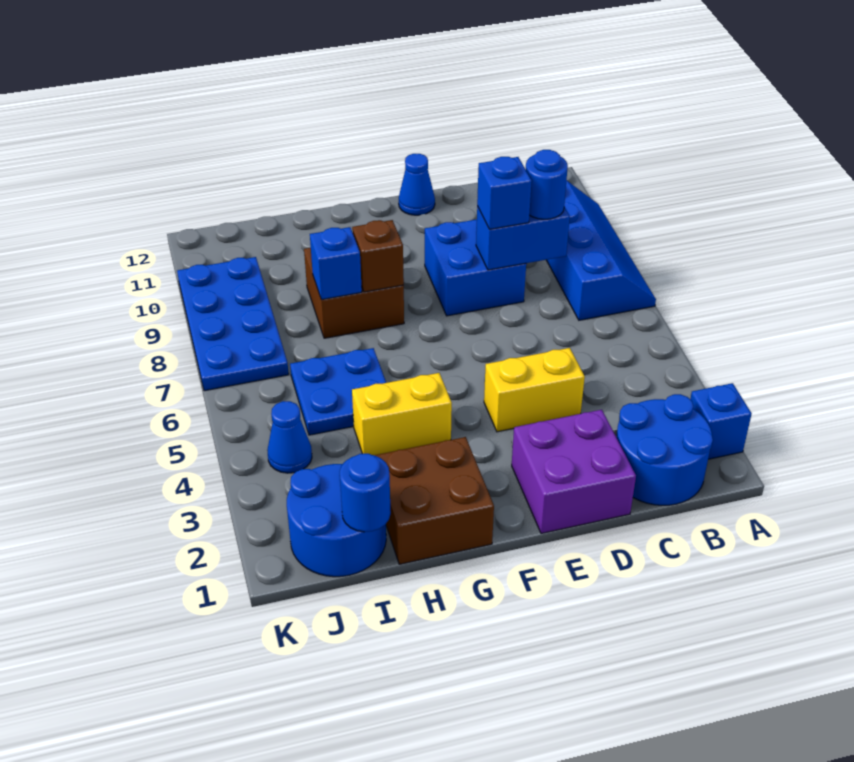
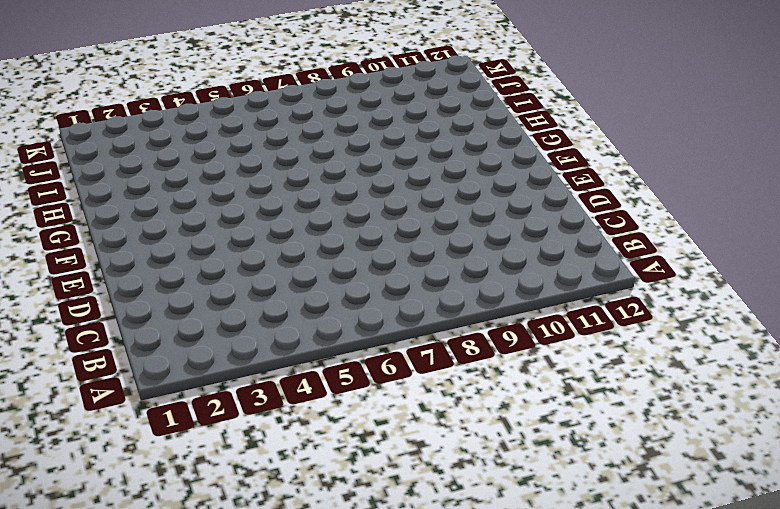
none -> blue brick A2 level 1
none -> blue slope A7:B10 level 1 top B
none -> blue round brick B1:C2 level 1

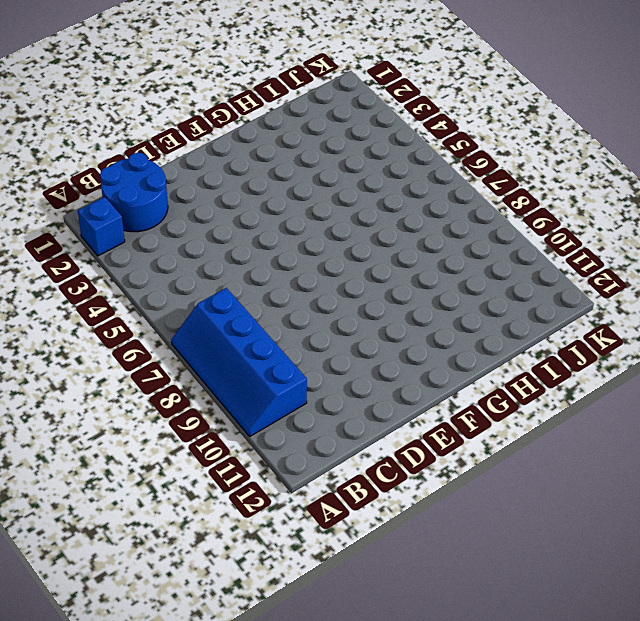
none -> purple brick D1:E2 level 1
none -> yellow brick D4:E4 level 1
none -> blue brick D8:E9 level 1

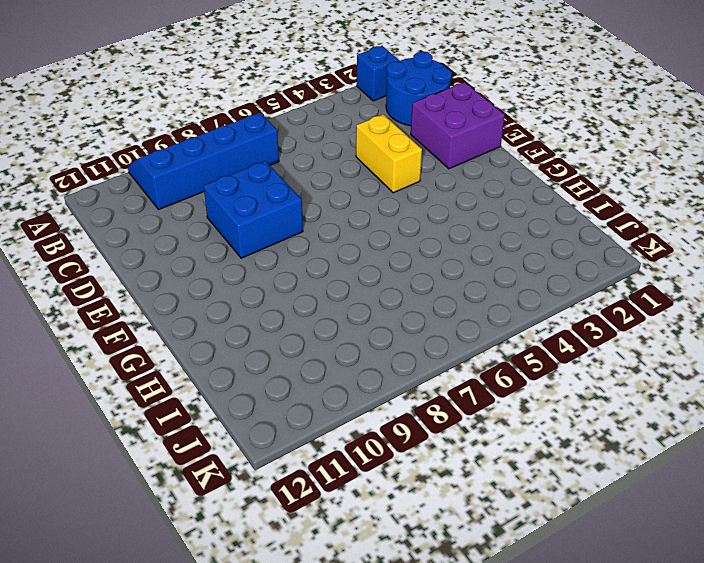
none -> blue cone E12 level 1
none -> brown brick G1:H2 level 1
none -> yellow brick G4:H4 level 1

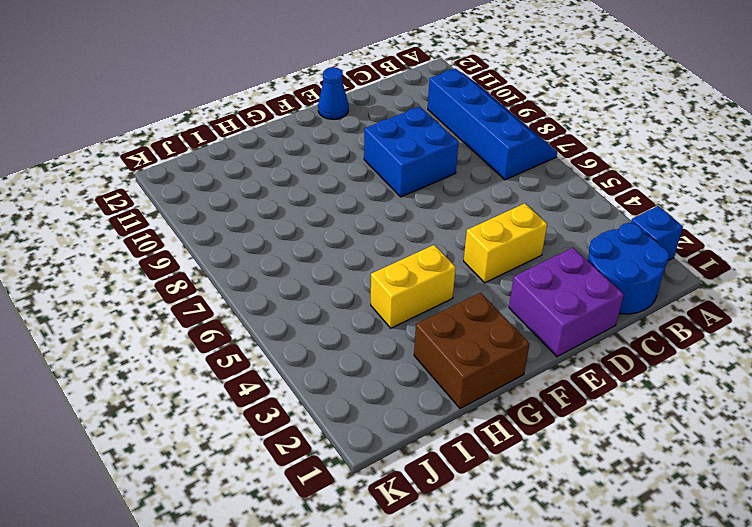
none -> brown brick G8:H9 level 1
none -> blue plate H5:I6 level 1
none -> blue round brick I1:J2 level 1

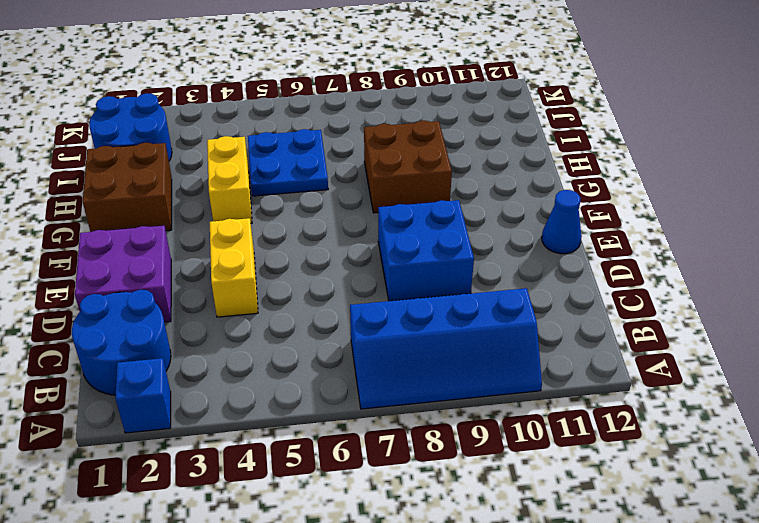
none -> blue cone J4 level 1
none -> blue plate J7:K10 level 1
none -> blue brick C8:D8 level 2

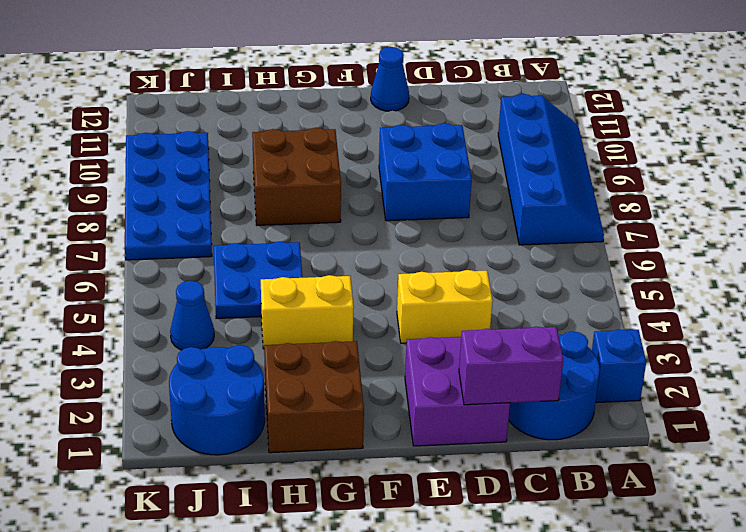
purple brick C1:D1 level 2 -> none
none -> blue brick C8:D8 level 2
none -> brown brick G8 level 2
none -> blue brick H8 level 2

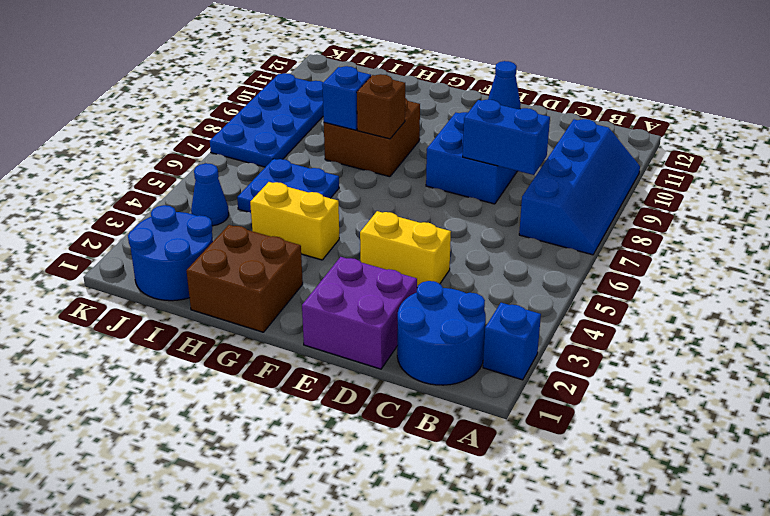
none -> blue round brick I1 level 2
none -> blue round brick C8 level 3
none -> blue brick D8 level 3

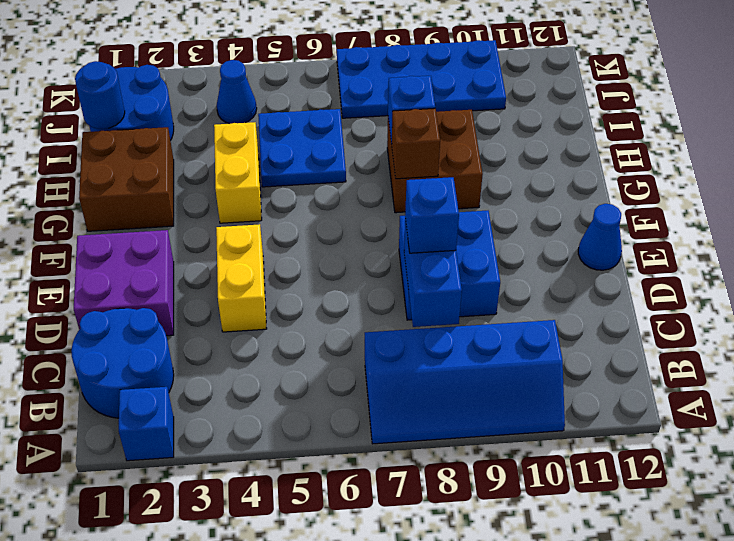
none -> blue round brick C8 level 3

